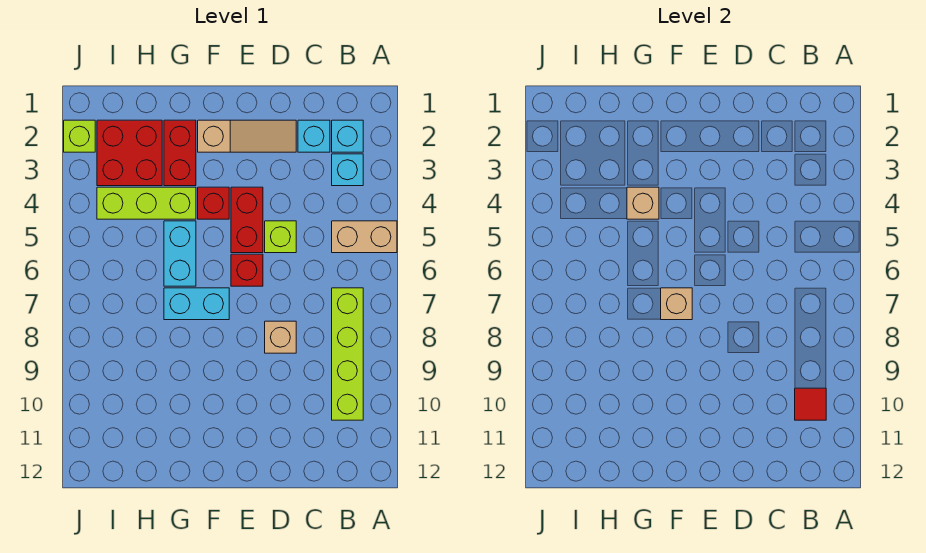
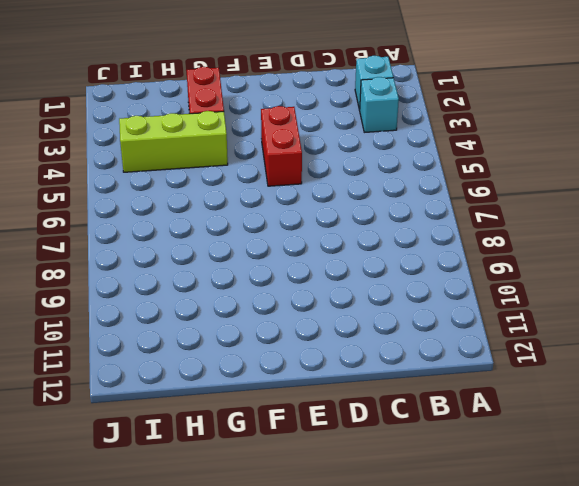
none -> tan brick A5:B5 level 1
none -> lime brick B7:B10 level 1
none -> cyan brick C2 level 1

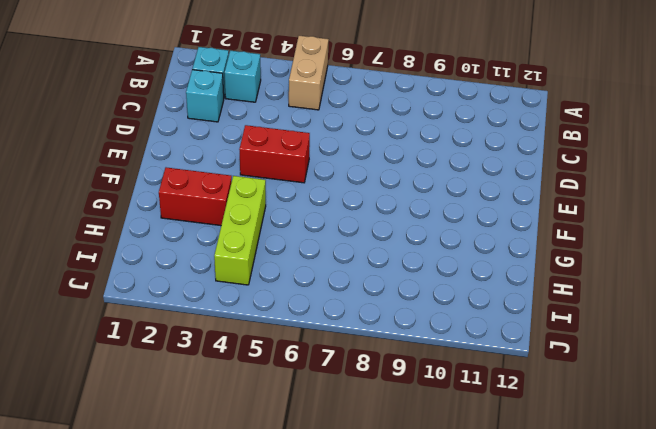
none -> lime brick B7:B10 level 1
none -> tan slope D2:F2 level 1 top F
none -> lime brick D5 level 1

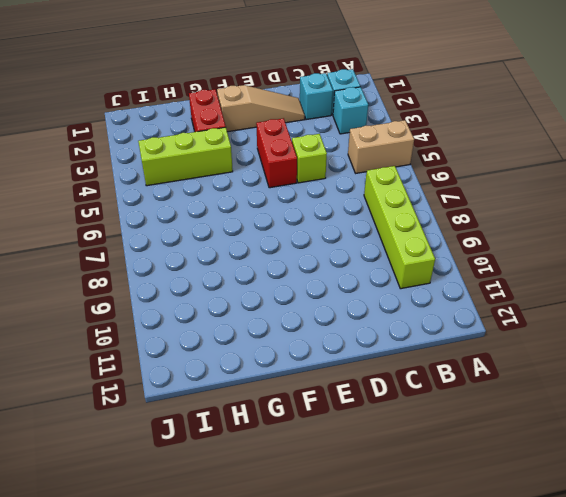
none -> tan brick D8 level 1
none -> red brick E6 level 1
none -> red brick F4 level 1

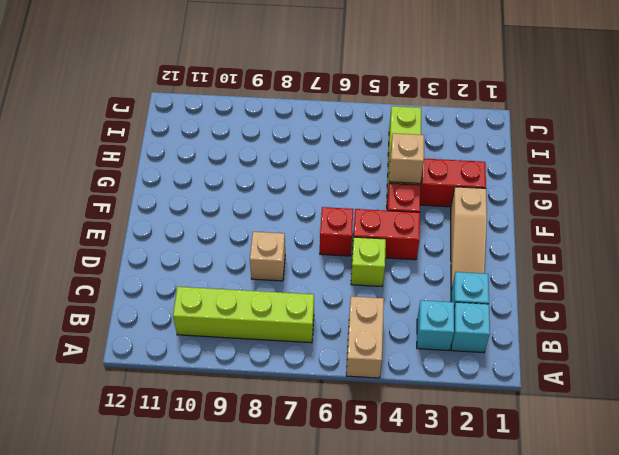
none -> cyan brick F7:G7 level 1
none -> cyan brick G5:G6 level 1
none -> red brick H2:I3 level 1

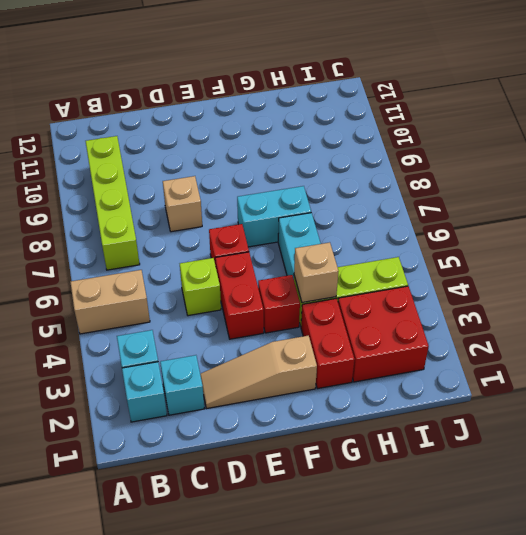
none -> lime brick J2 level 1
none -> red tile B10 level 2
none -> tan brick F7 level 2

